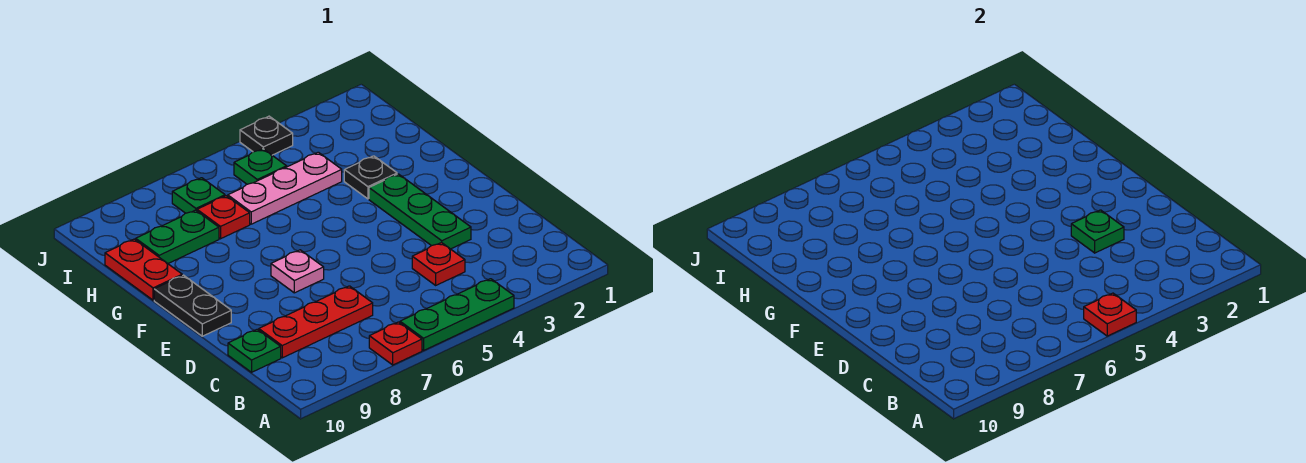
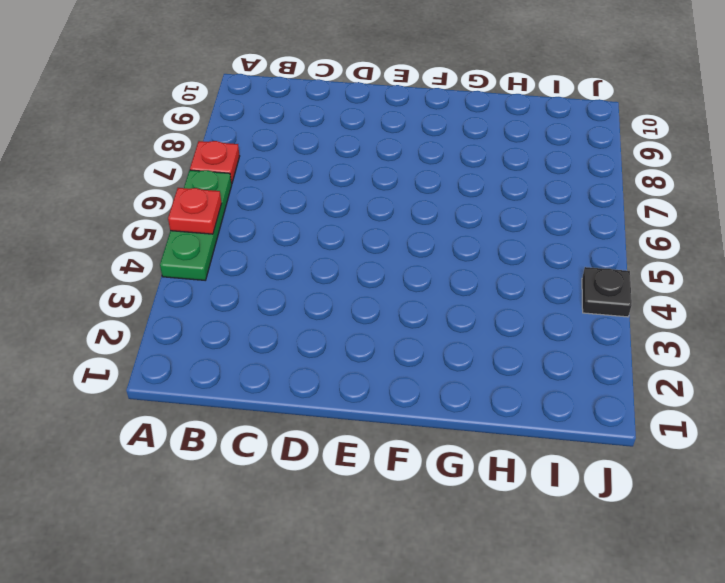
none -> red plate C4 level 1
none -> red plate C7:C9 level 1
none -> green plate C10 level 1

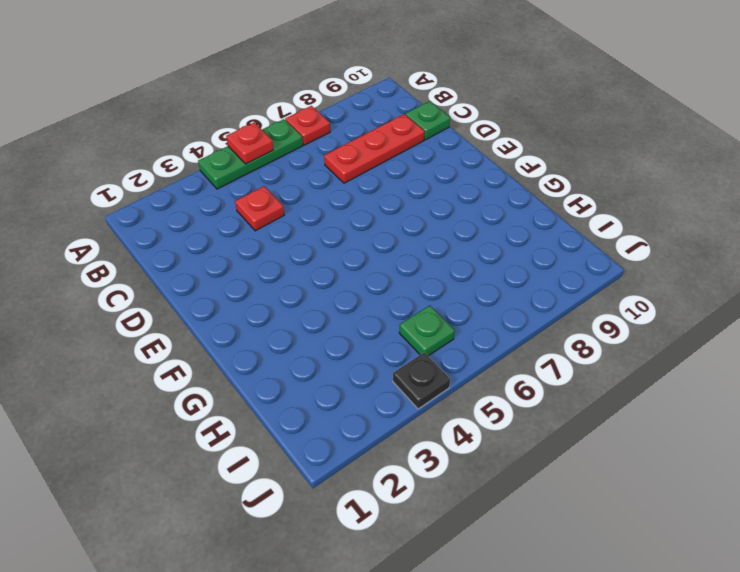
none -> green plate D3:F3 level 1
none -> pink plate E7 level 1
none -> black plate E10:F10 level 1

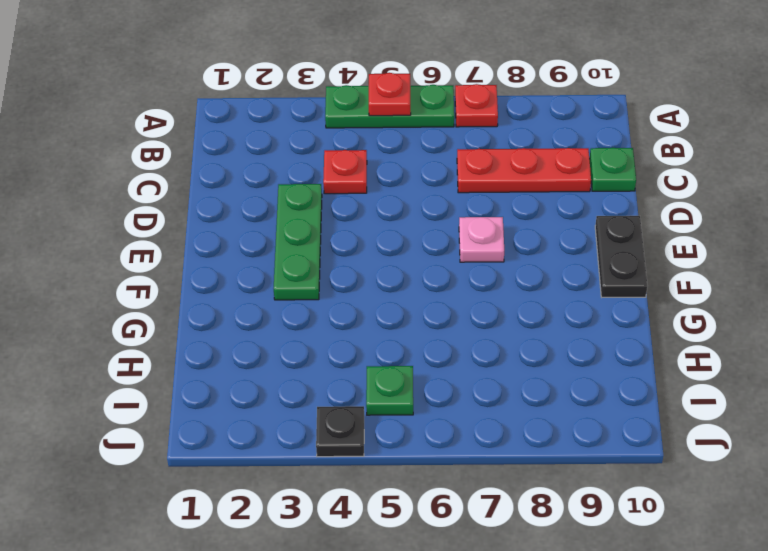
none -> black plate G3 level 1
none -> red plate G10:H10 level 1
none -> pink plate H4:H6 level 1

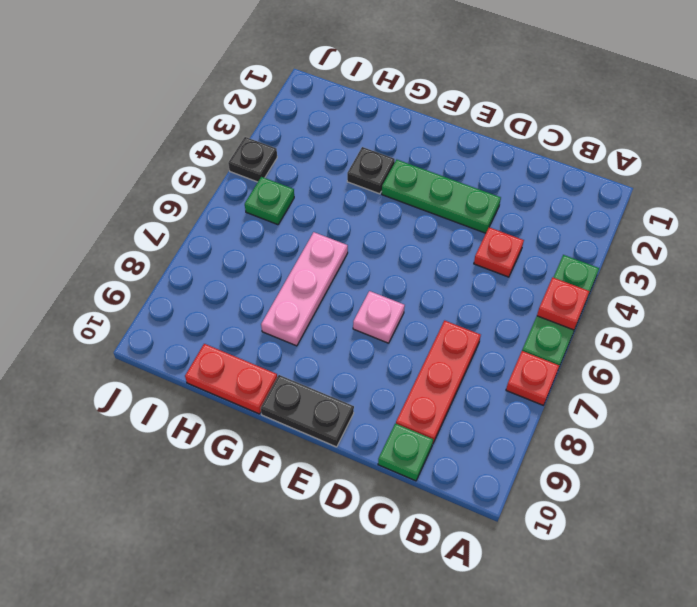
pink plate G6:G8 level 1 -> pink plate H4:H6 level 1
none -> red plate H7 level 1
none -> green plate H8:H9 level 1
none -> green plate I7 level 1

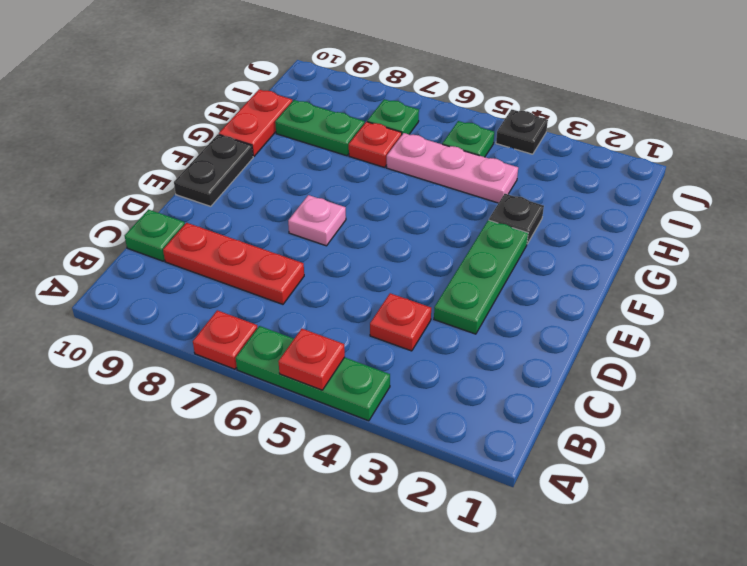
none -> green plate D3 level 2

